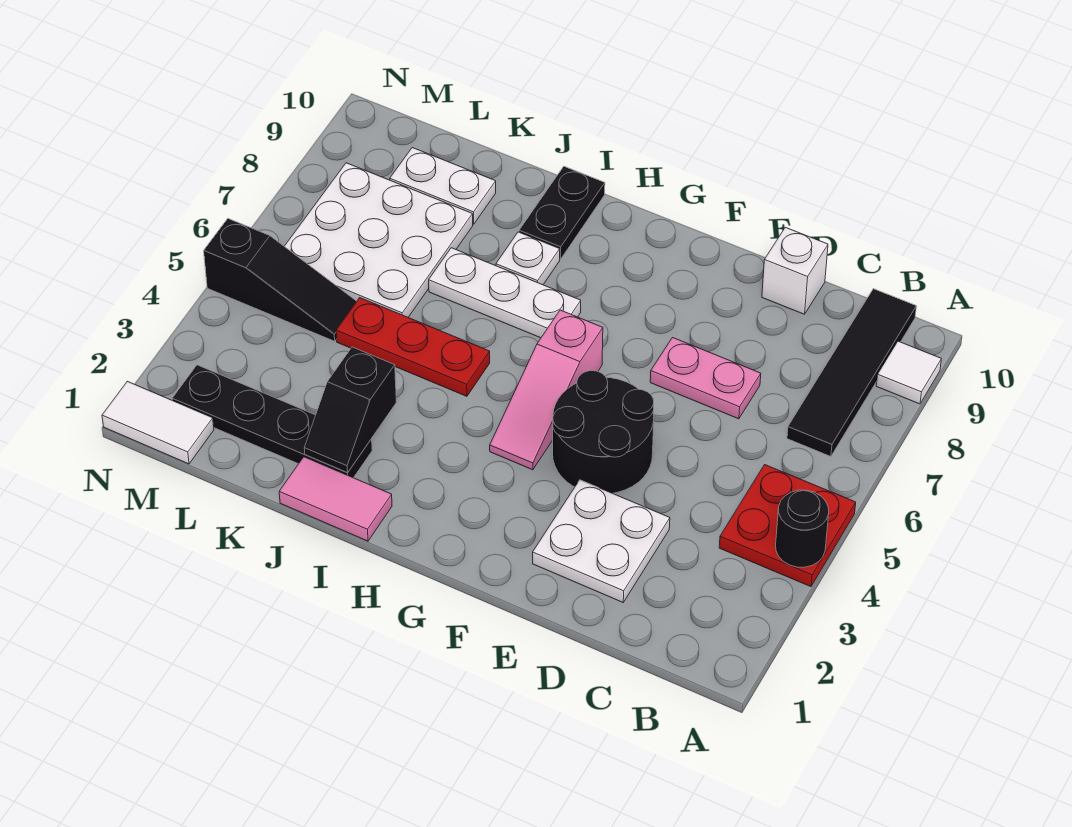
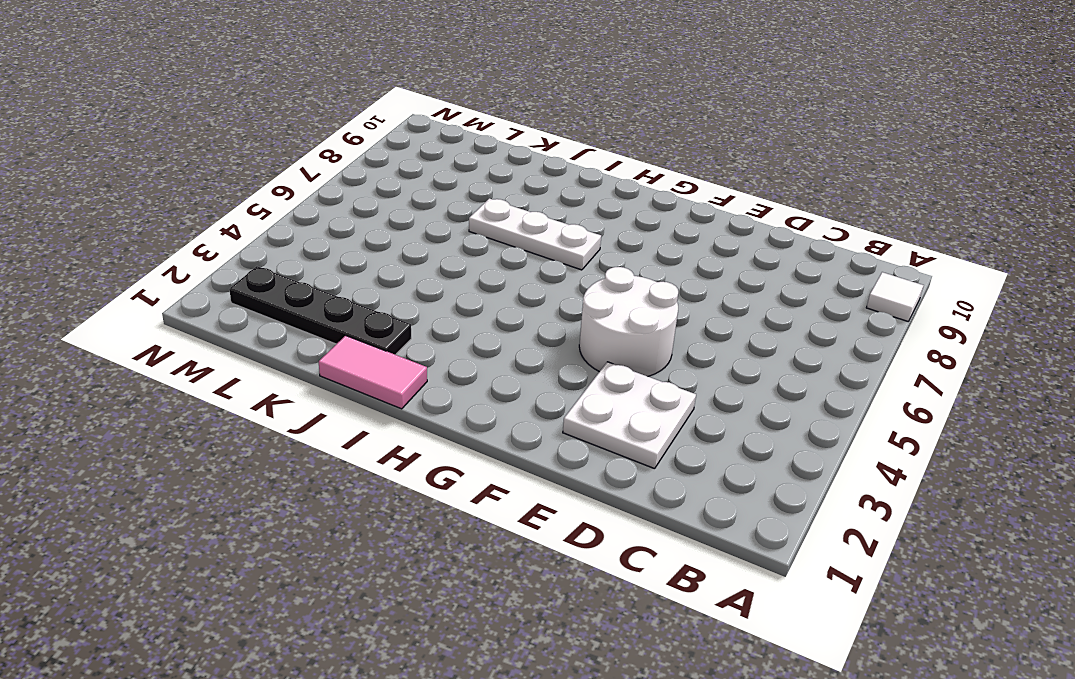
white round brick E4:F5 level 1 -> black round brick E4:F5 level 1
none -> red plate A4:B5 level 1
none -> black tile B7:B10 level 1
none -> pink plate D7:E7 level 1

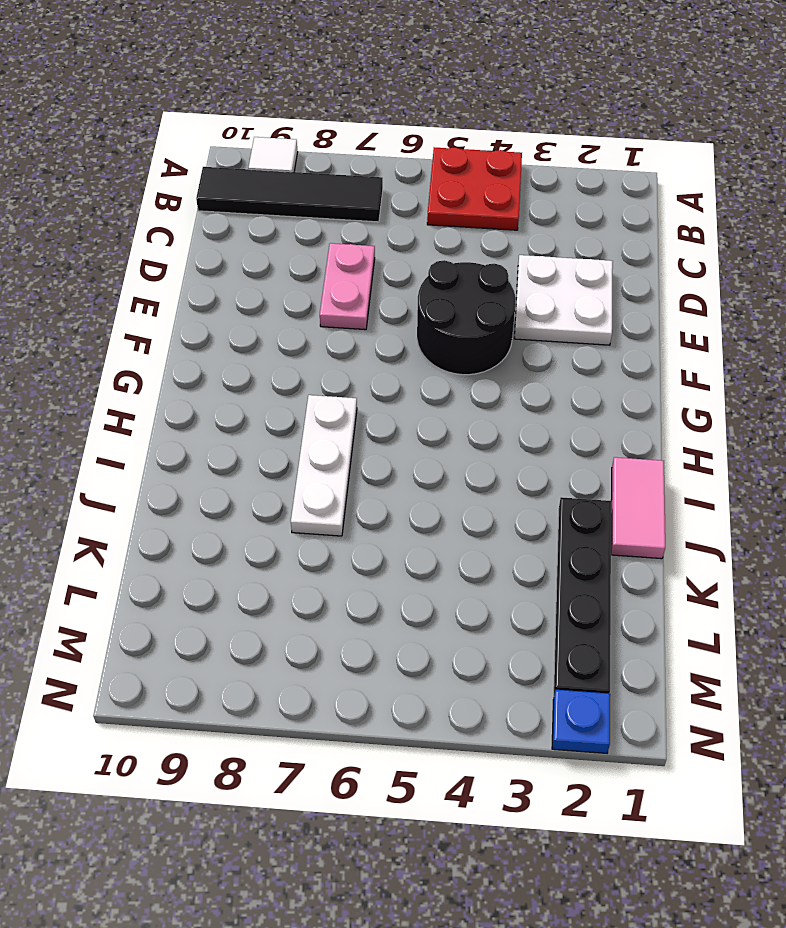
blue plate N2 level 1 -> none
none -> white brick D10 level 1
none -> pink slope G4:G6 level 1 top 6
none -> red plate I5:K5 level 1

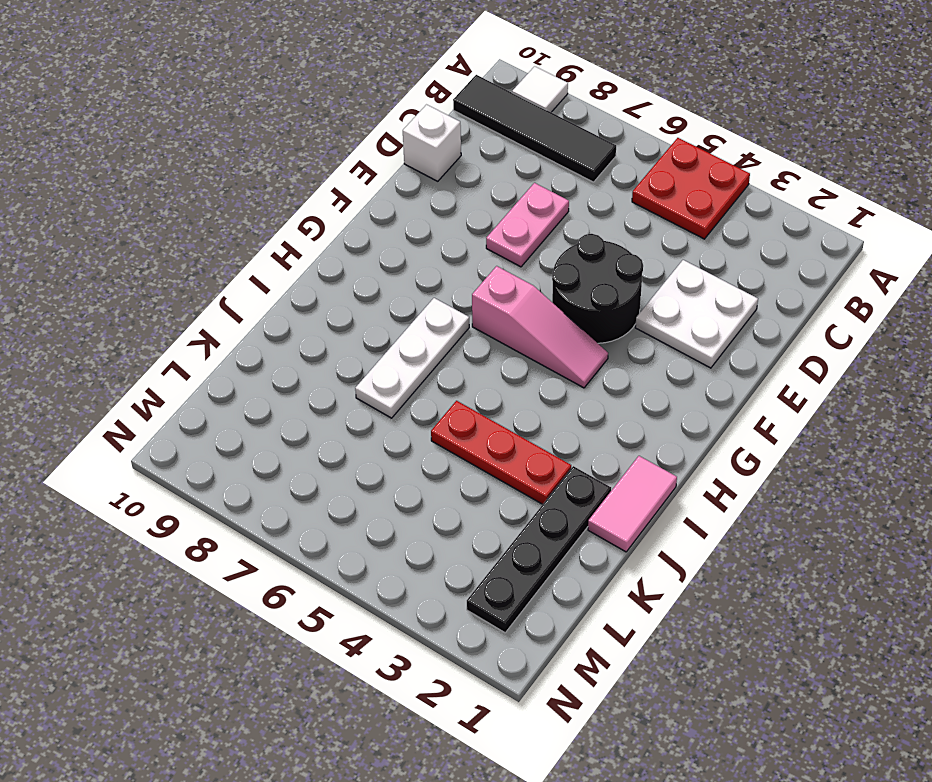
red plate J3:J5 level 1 -> red plate I5:K5 level 1
none -> white plate I8 level 1
none -> black plate I9:I10 level 1
none -> white plate K6:M8 level 1

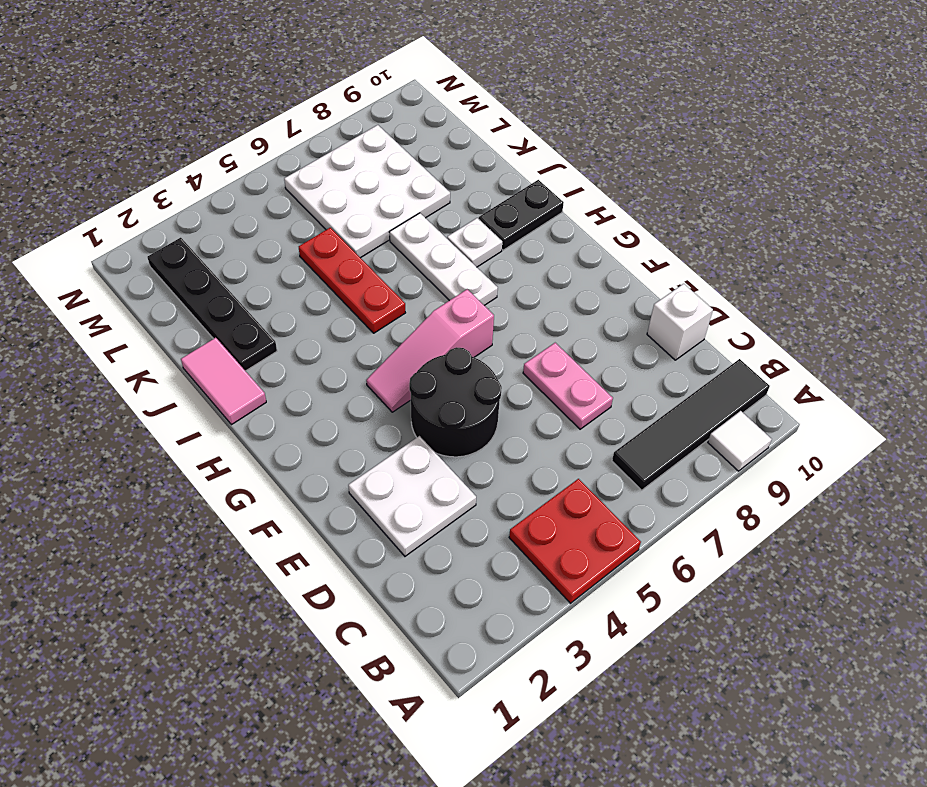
none -> white plate K9:L9 level 1
none -> black slope L5:N5 level 1 top N
none -> white tile M1:N1 level 1

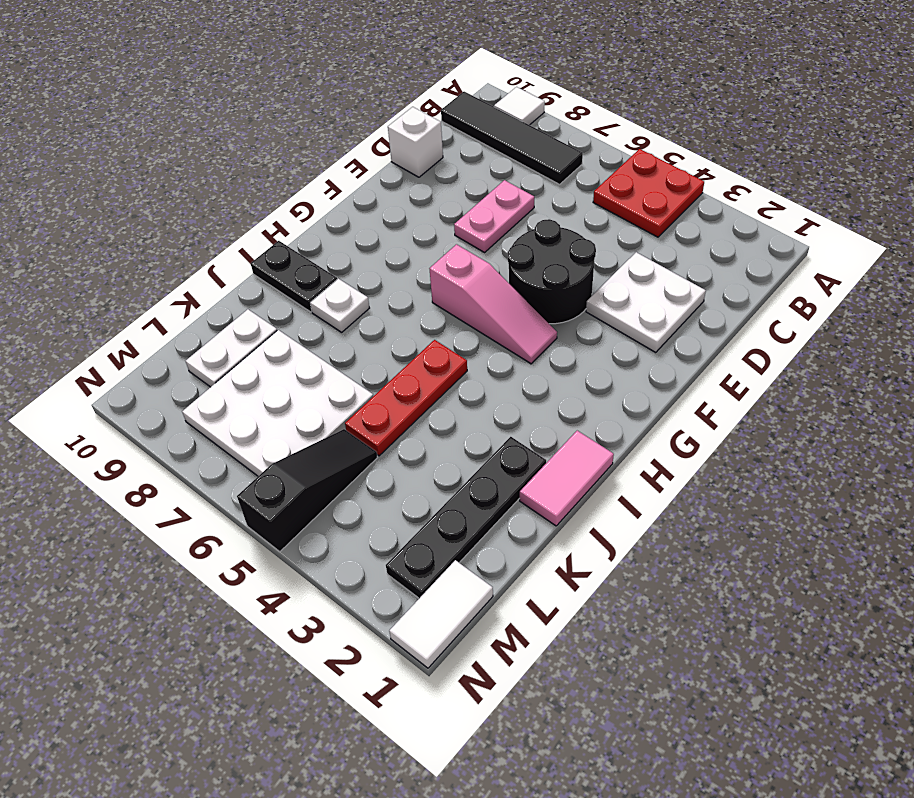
none -> white plate H7:J7 level 1
none -> black round brick A4 level 2
none -> black slope J2:J3 level 2 top 3

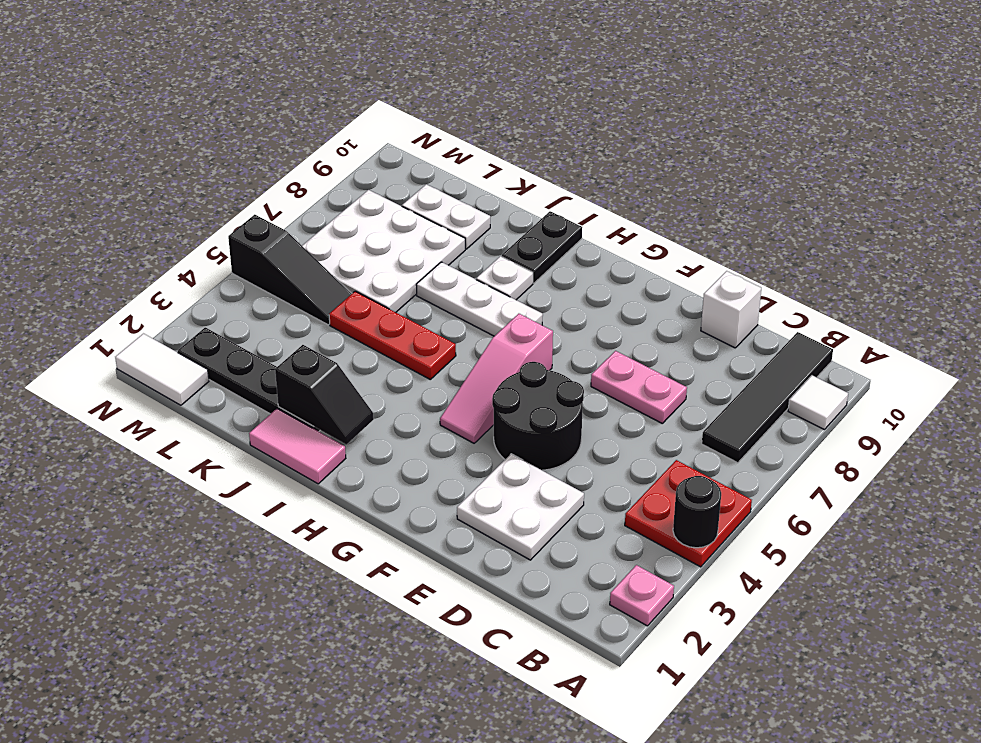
pink plate A2 level 1 -> none
black slope I2:J2 level 2 top J -> black slope J2:J3 level 2 top 3

